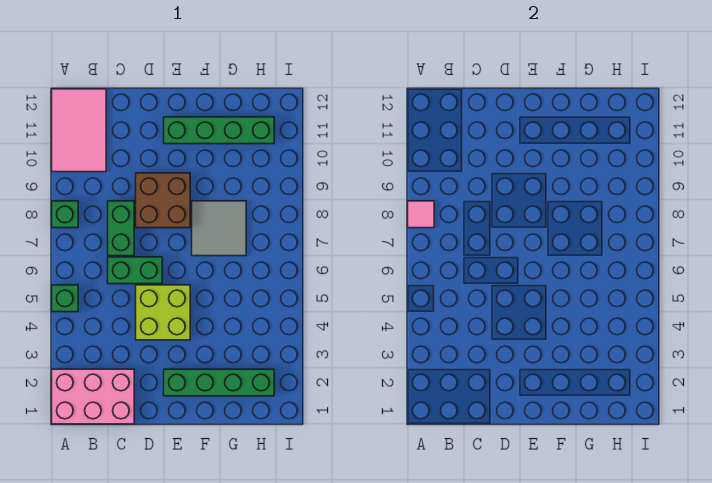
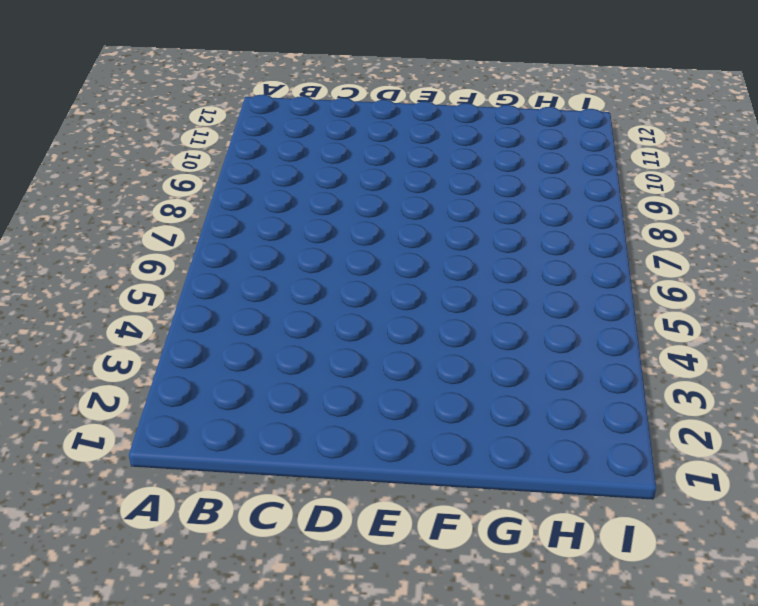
none -> pink brick A1:C2 level 1
none -> green brick A5 level 1
none -> green brick A8 level 1

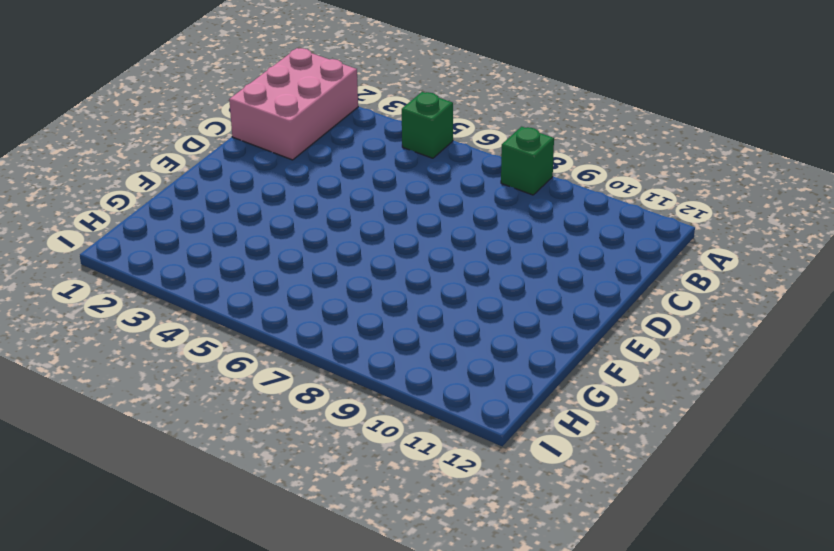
none -> pink tile A10:B12 level 1
none -> green brick C6:D6 level 1
none -> green brick C7:C8 level 1

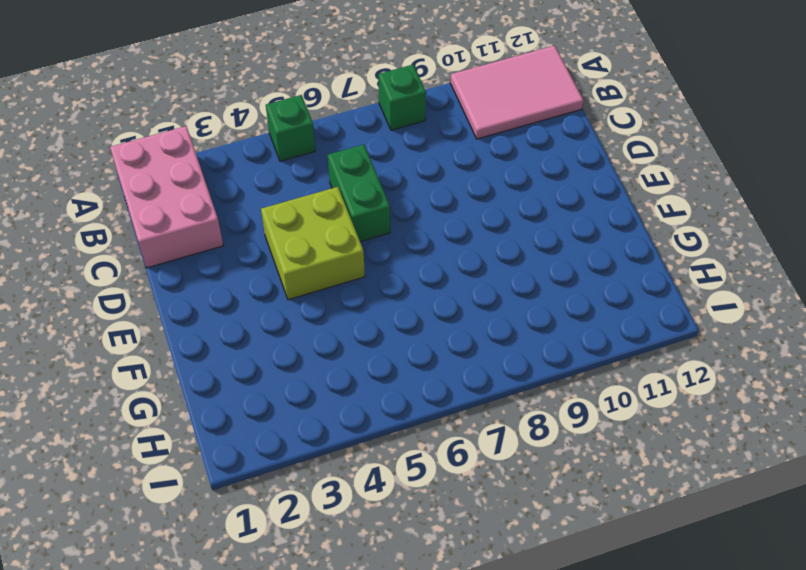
none -> green brick C7:C8 level 1
none -> brown brick D8:E9 level 1
none -> green brick E2:H2 level 1

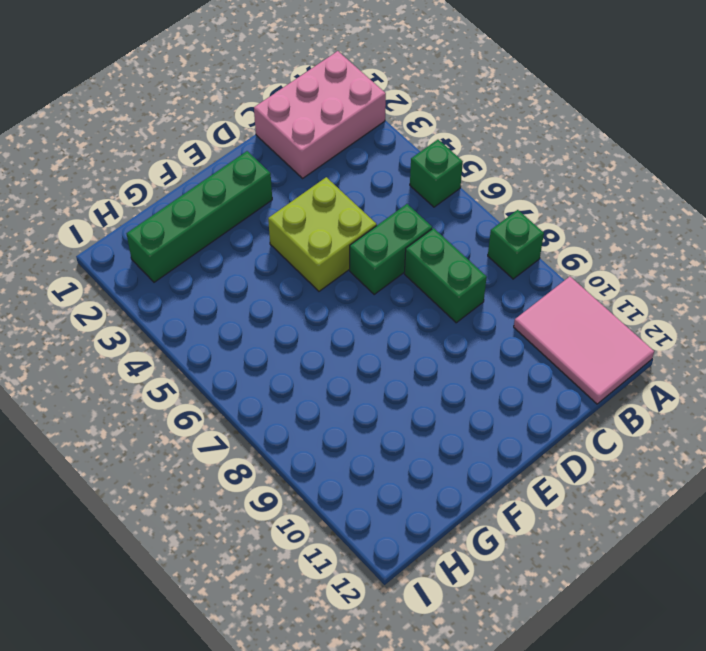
none -> brown brick D8:E9 level 1
none -> green brick E11:H11 level 1
none -> grey tile F7:G8 level 1

